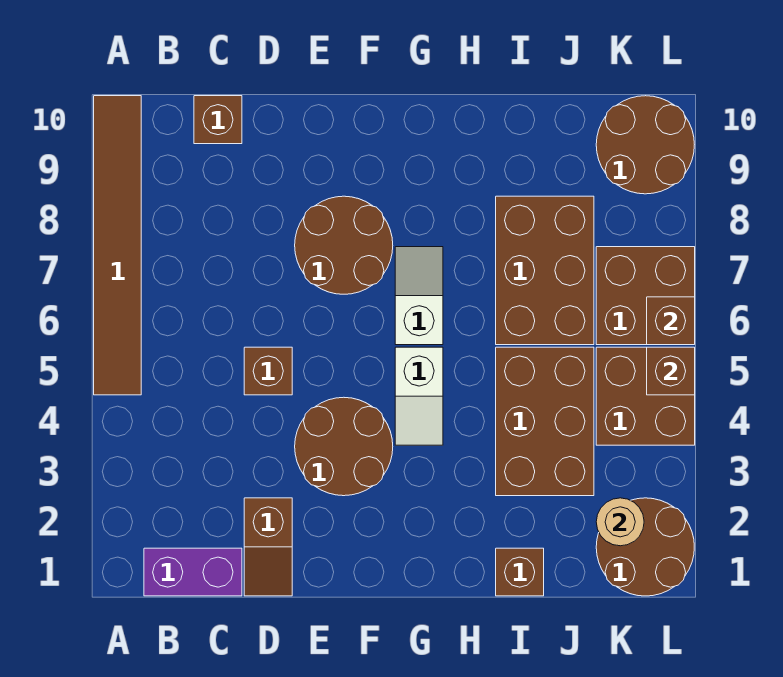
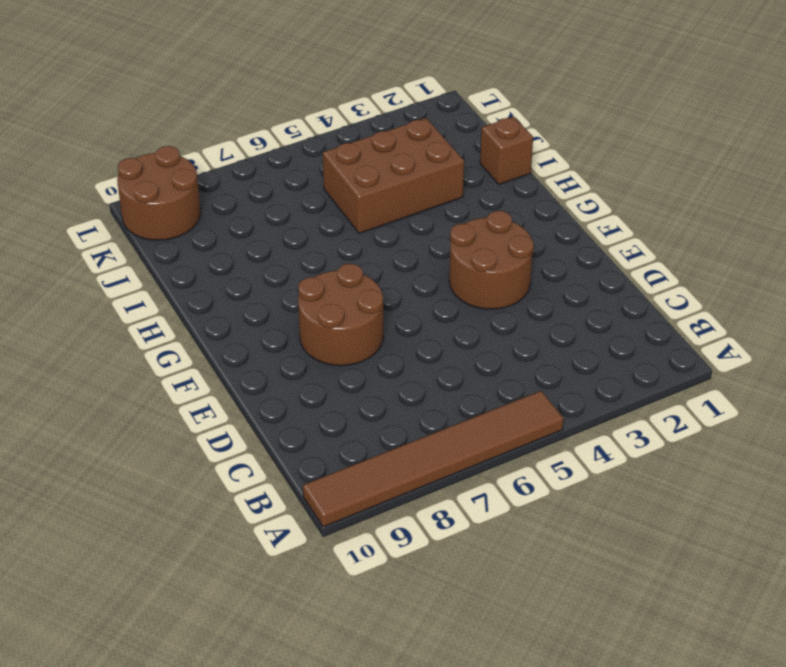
none -> purple brick B1:C1 level 1
none -> brown brick C10 level 1
none -> brown slope D1:D2 level 1 top 2

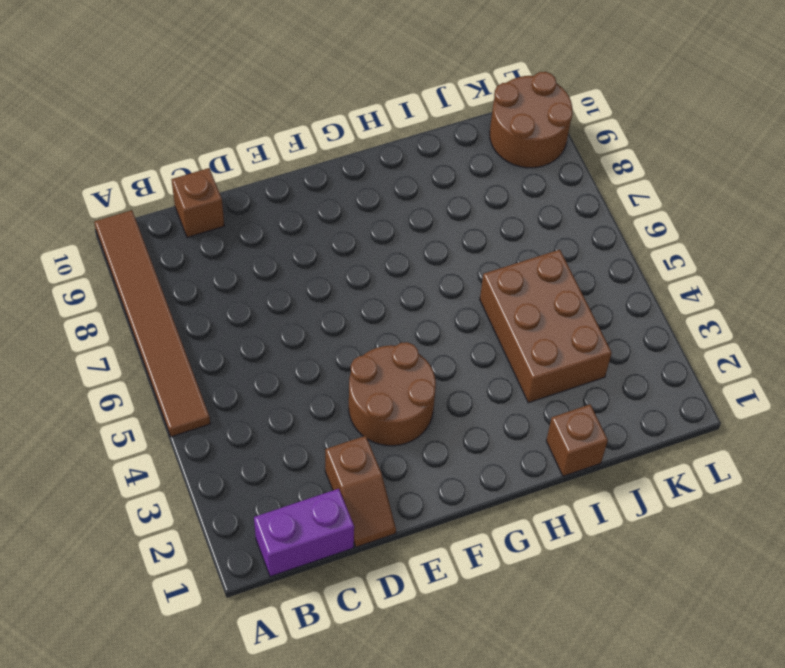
none -> brown brick D5 level 1
none -> brown round brick E7:F8 level 1
none -> white slope G4:G5 level 1 top 5

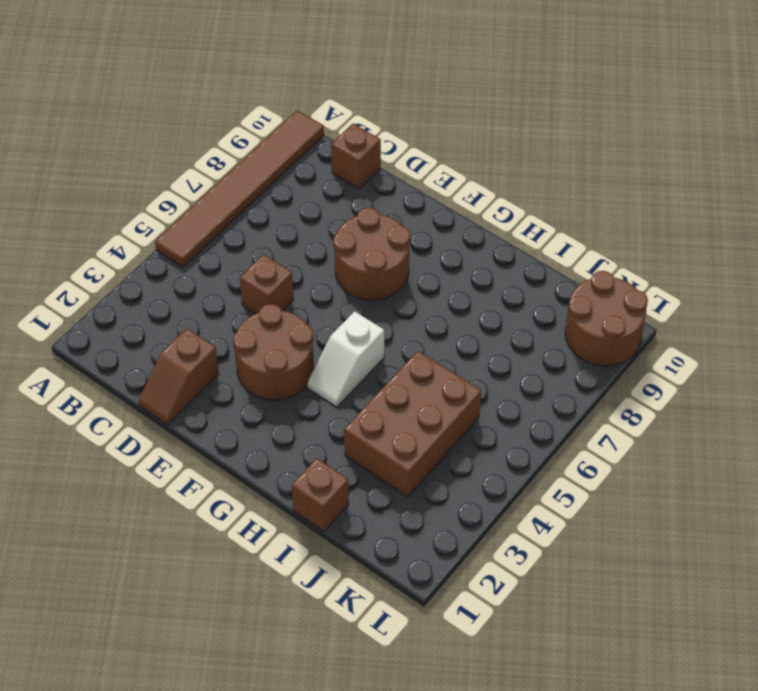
none -> purple brick B1:C1 level 1
none -> white slope G6:G7 level 1 top 6
none -> brown brick I6:J8 level 1

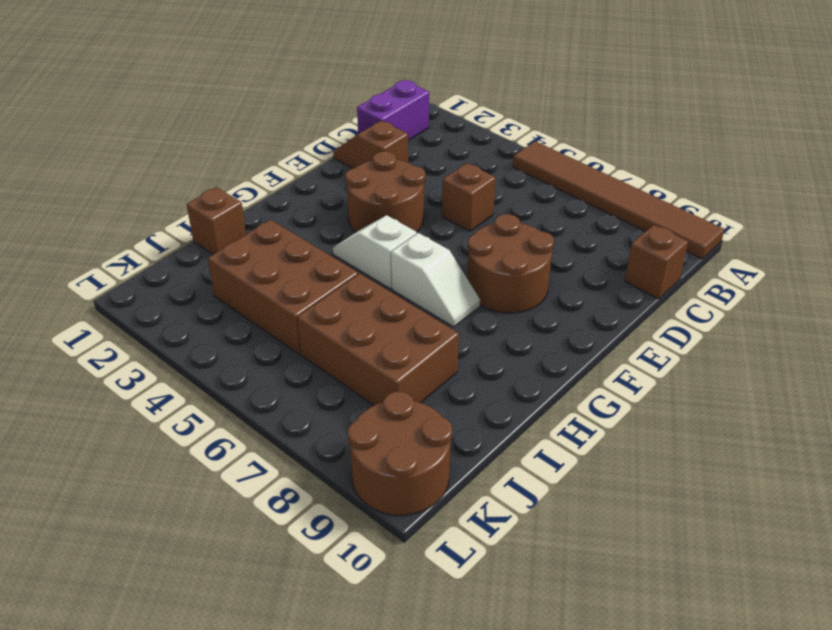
none -> brown round brick K1:L2 level 1
none -> brown brick K4:L5 level 1
none -> brown brick K6:L7 level 1

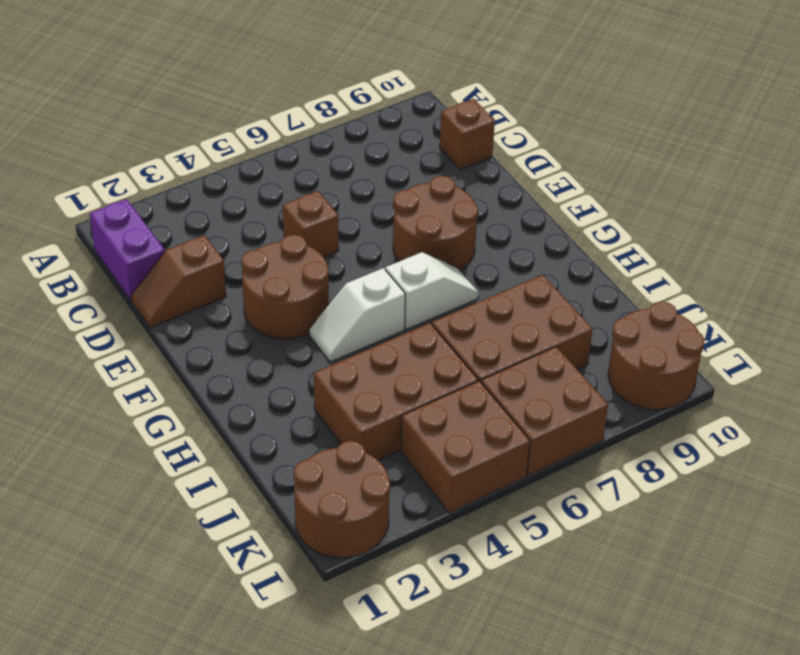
none -> brown tile A5:A10 level 1
none -> brown brick I1 level 1
none -> tan round brick K2 level 2

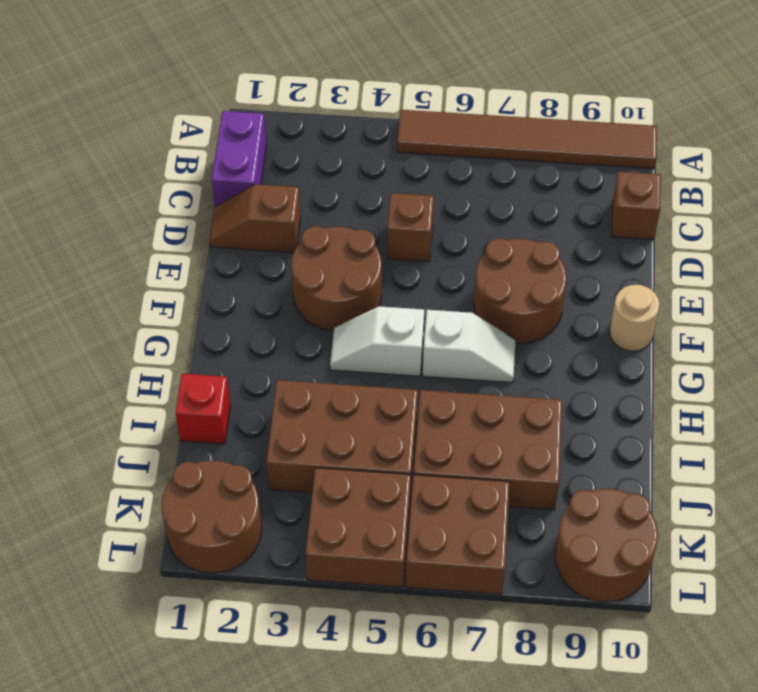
tan round brick F10 level 1 -> tan round brick K2 level 2
red brick I1 level 1 -> brown brick I1 level 1
none -> brown brick L5 level 2
none -> brown brick L6 level 2

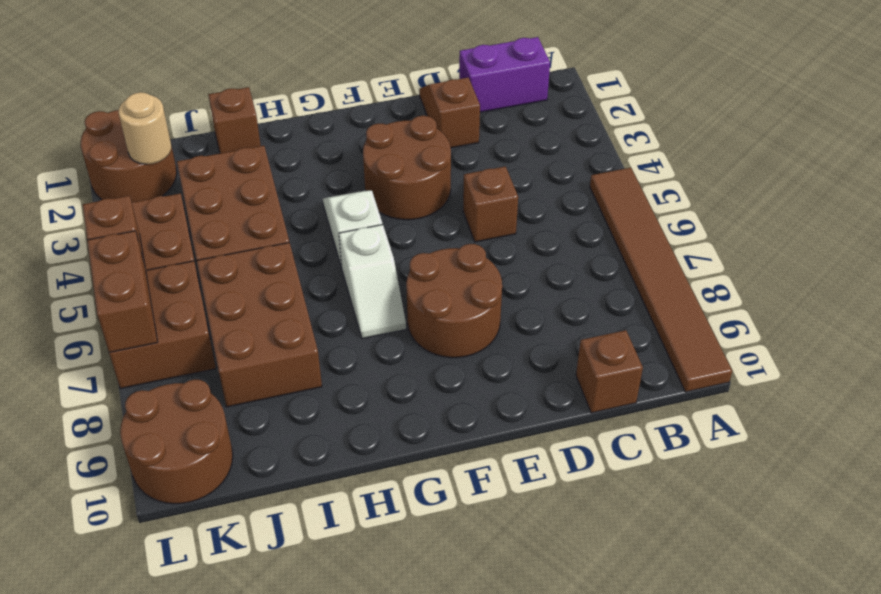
brown brick L6:L7 level 2 -> brown brick L6 level 2

